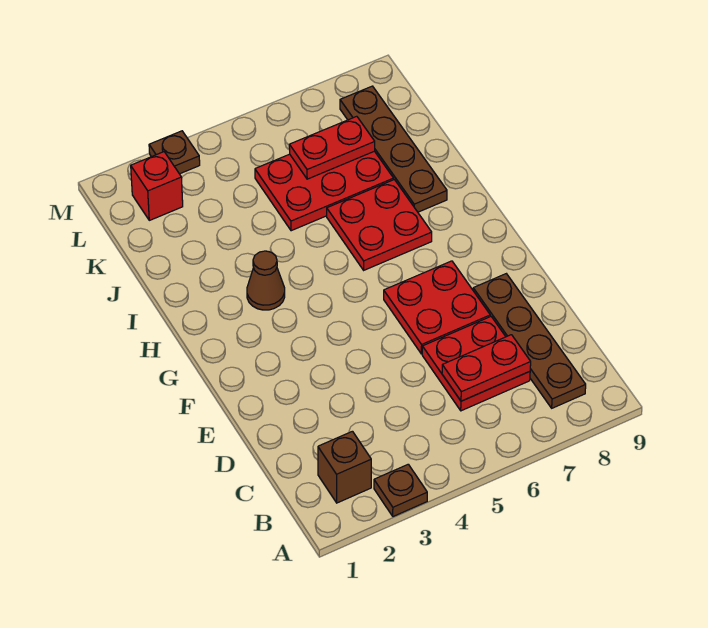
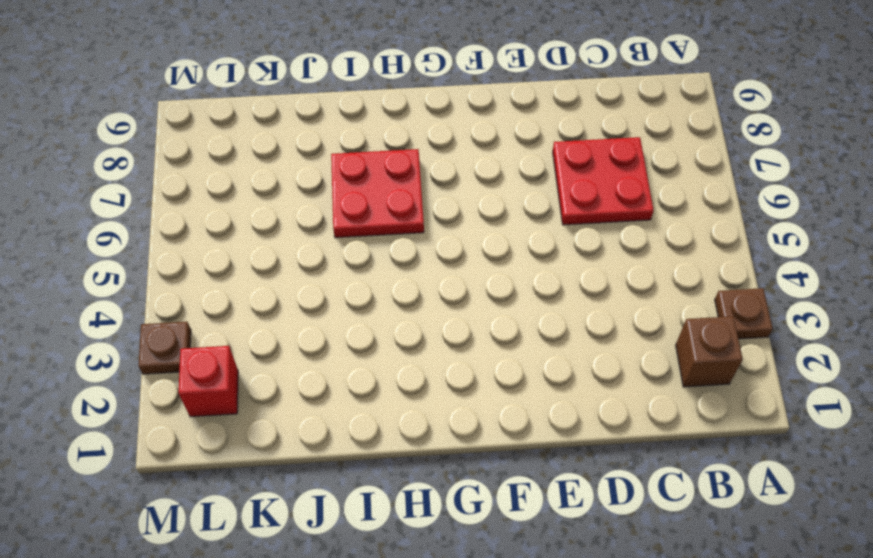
none -> brown plate B8:E8 level 1
none -> red plate E6:F7 level 1
none -> brown cone H3 level 1

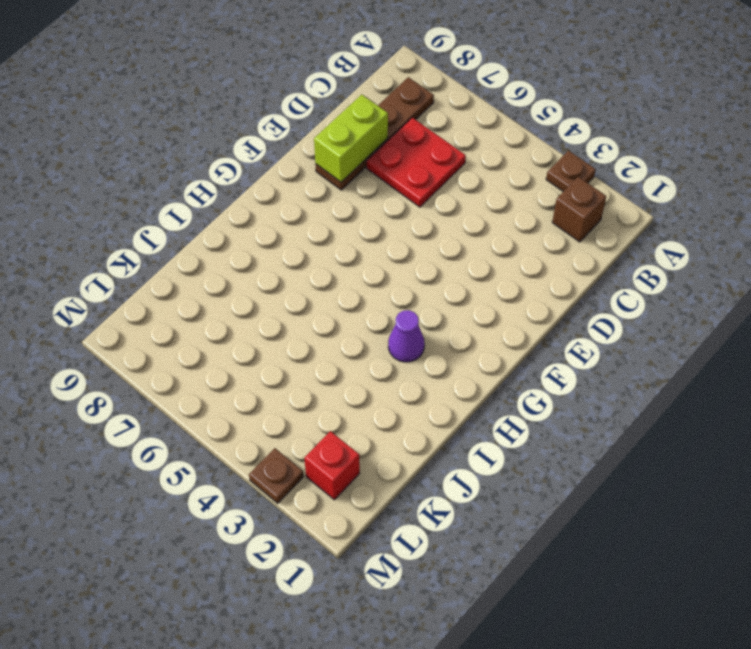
lime brick D8:E8 level 2 -> none
purple cone H3 level 1 -> brown cone H3 level 1
none -> red plate E6:F7 level 1
none -> red plate H6:I7 level 1
none -> brown plate I8:L8 level 1

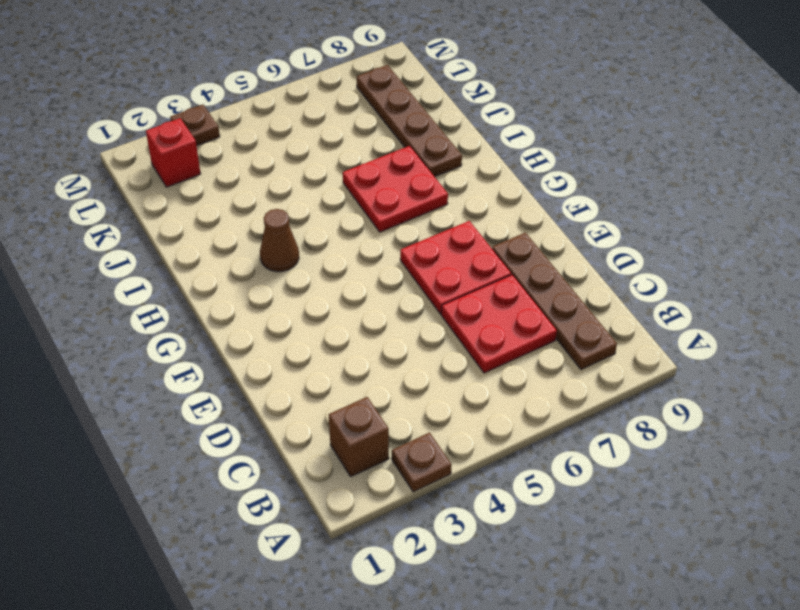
none -> red plate J5:K7 level 1
none -> red plate C6:C7 level 2
none -> red plate K6:K7 level 2

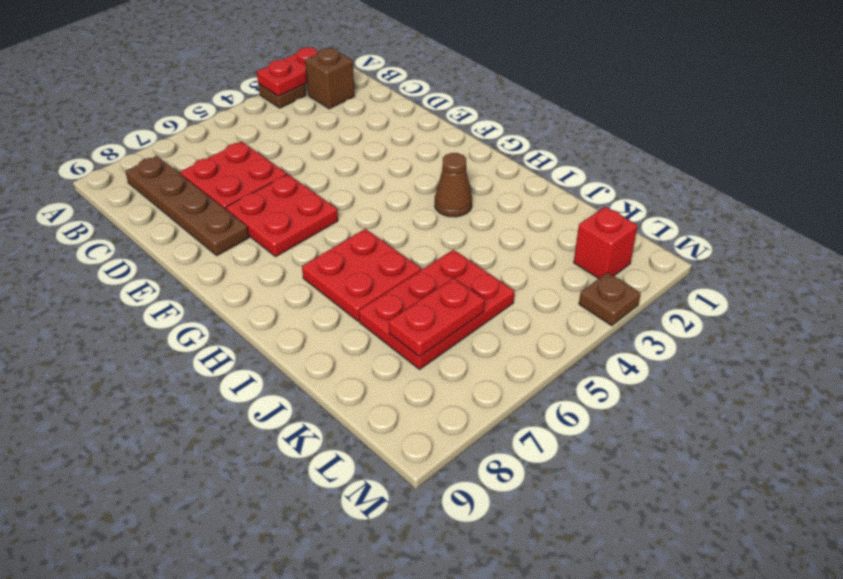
red plate A2:A3 level 2 -> red plate C6:C7 level 2
none -> brown plate I8:L8 level 1

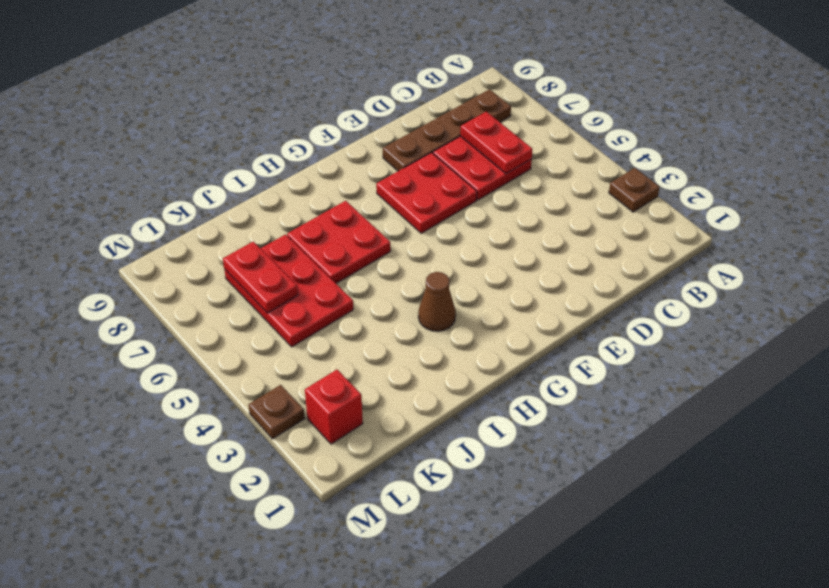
none -> brown brick B2 level 1
none -> brown plate I8:L8 level 1

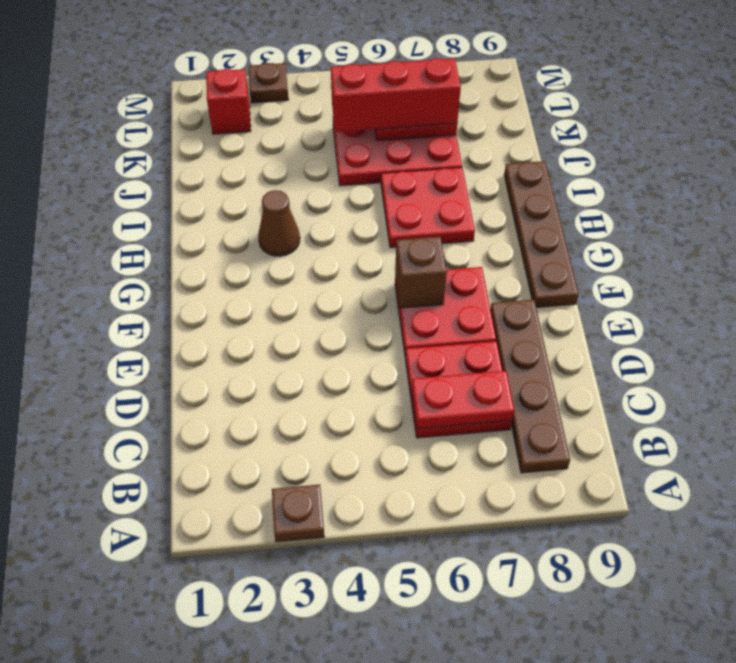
brown brick F6 level 2 -> brown brick B2 level 1
brown plate F9:I9 level 1 -> brown plate I8:L8 level 1
red brick K5:K7 level 3 -> none

